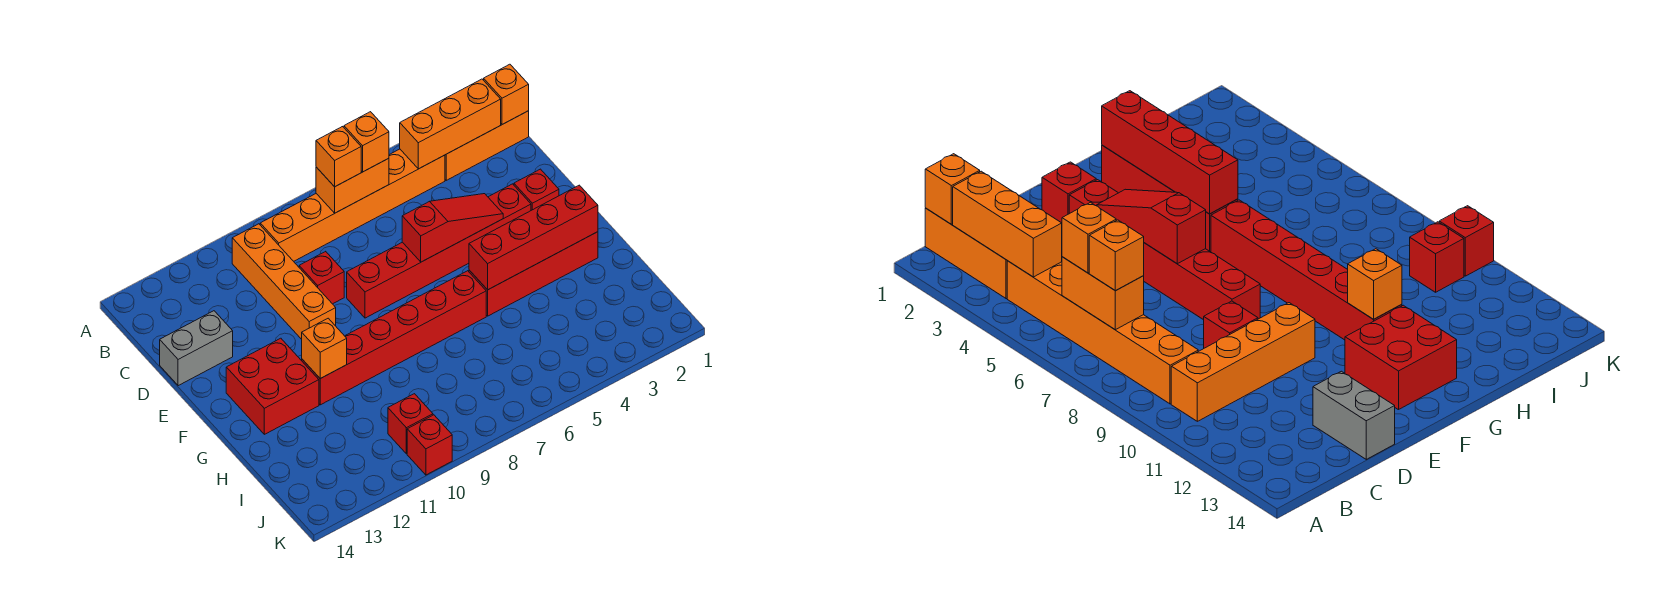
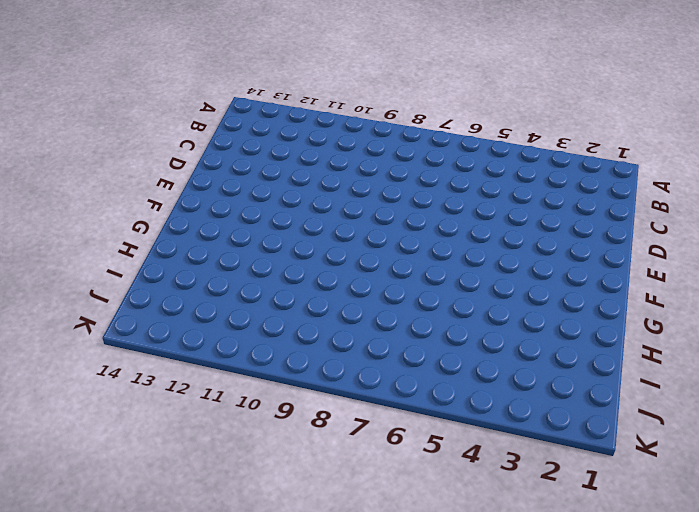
none -> orange brick B1:B3 level 1
none -> orange brick B4:B9 level 1
none -> orange brick B10:E10 level 1

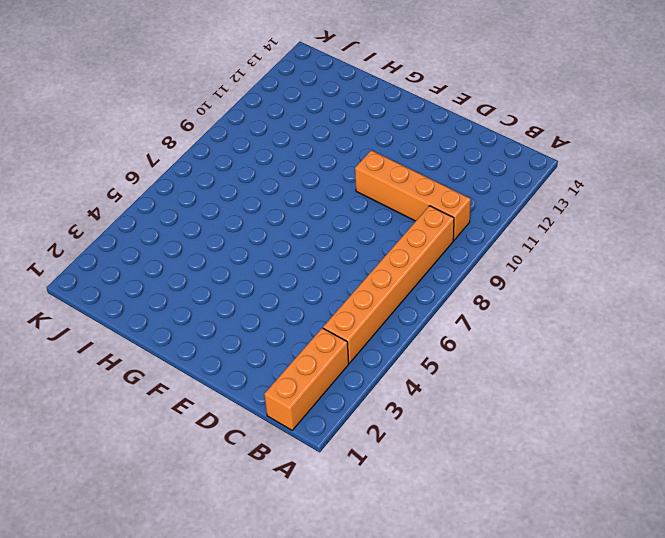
none -> red brick D9 level 1
none -> grey brick D13:D14 level 1
none -> red brick E2 level 1

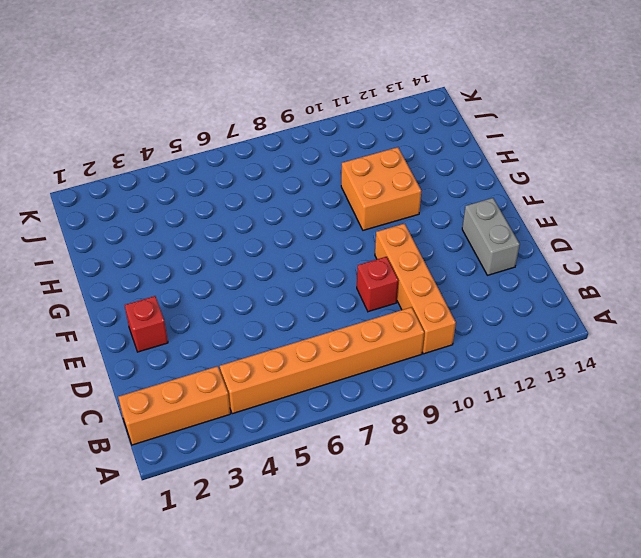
grey brick D13:E13 level 1 -> grey brick D13:D14 level 1
orange brick G10:H11 level 1 -> red brick G6:G11 level 1
none -> red brick E3:E8 level 1
none -> red brick F12:G13 level 1
none -> red brick G2:G5 level 1

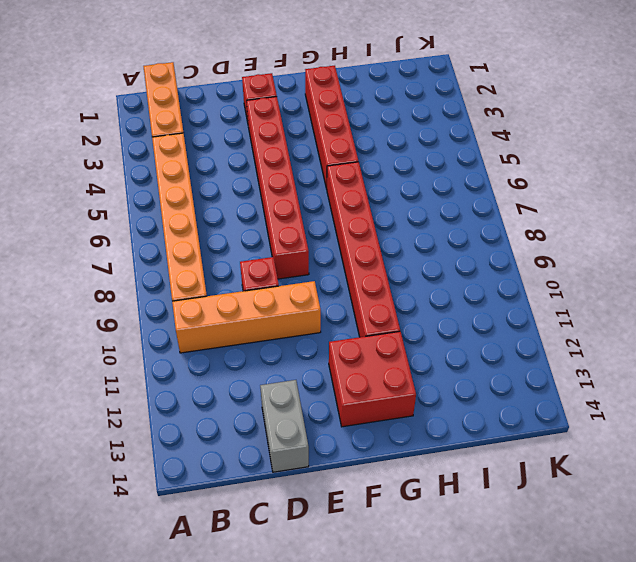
none -> red brick J10 level 1
none -> red brick K10 level 1
none -> orange brick B1 level 2

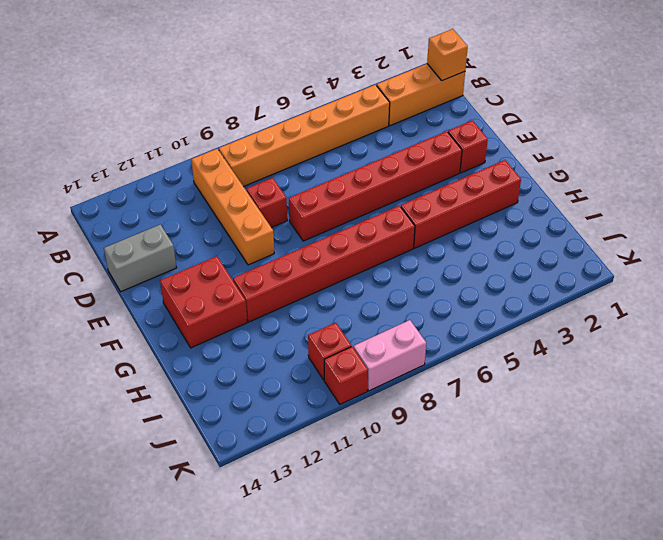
pink brick K8:K9 level 1 -> none
none -> orange brick B2:B4 level 2
none -> orange brick B6:B7 level 2
none -> red slope E4:E6 level 2 top 6

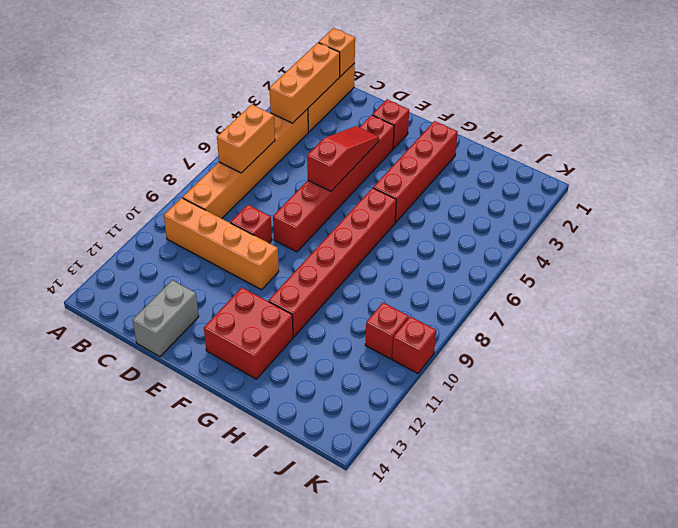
none -> red brick G2:G5 level 2
none -> orange brick G11 level 2
none -> orange brick B6 level 3

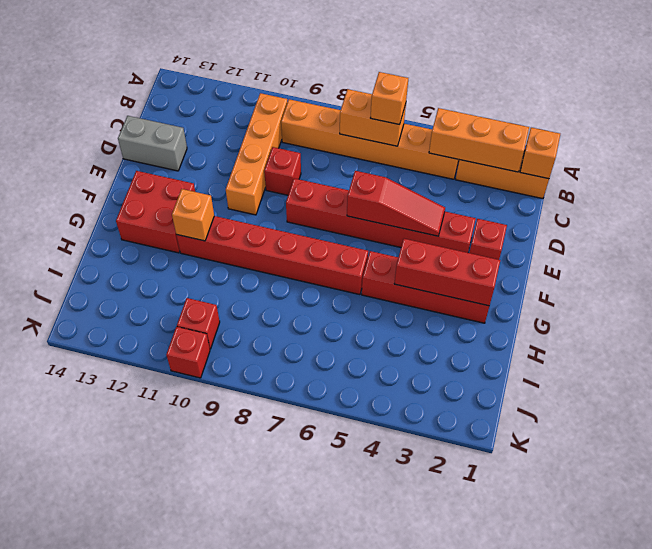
red brick G2:G4 level 2 -> red brick G2:G5 level 2
none -> orange brick B7 level 3

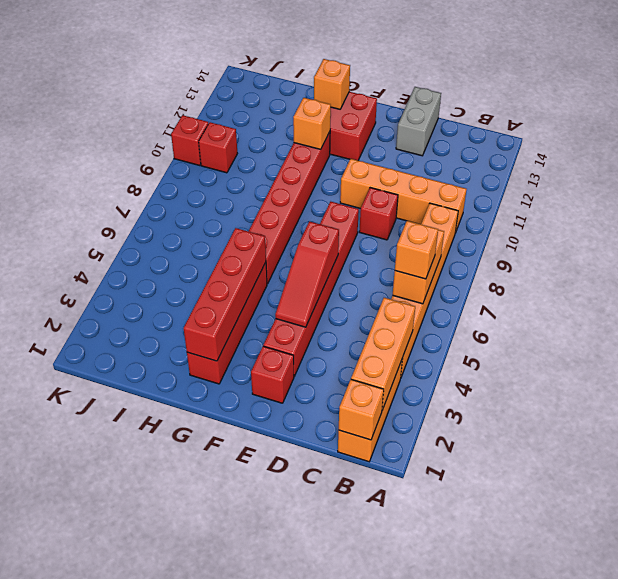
orange brick G13 level 2 -> orange brick B7 level 3

